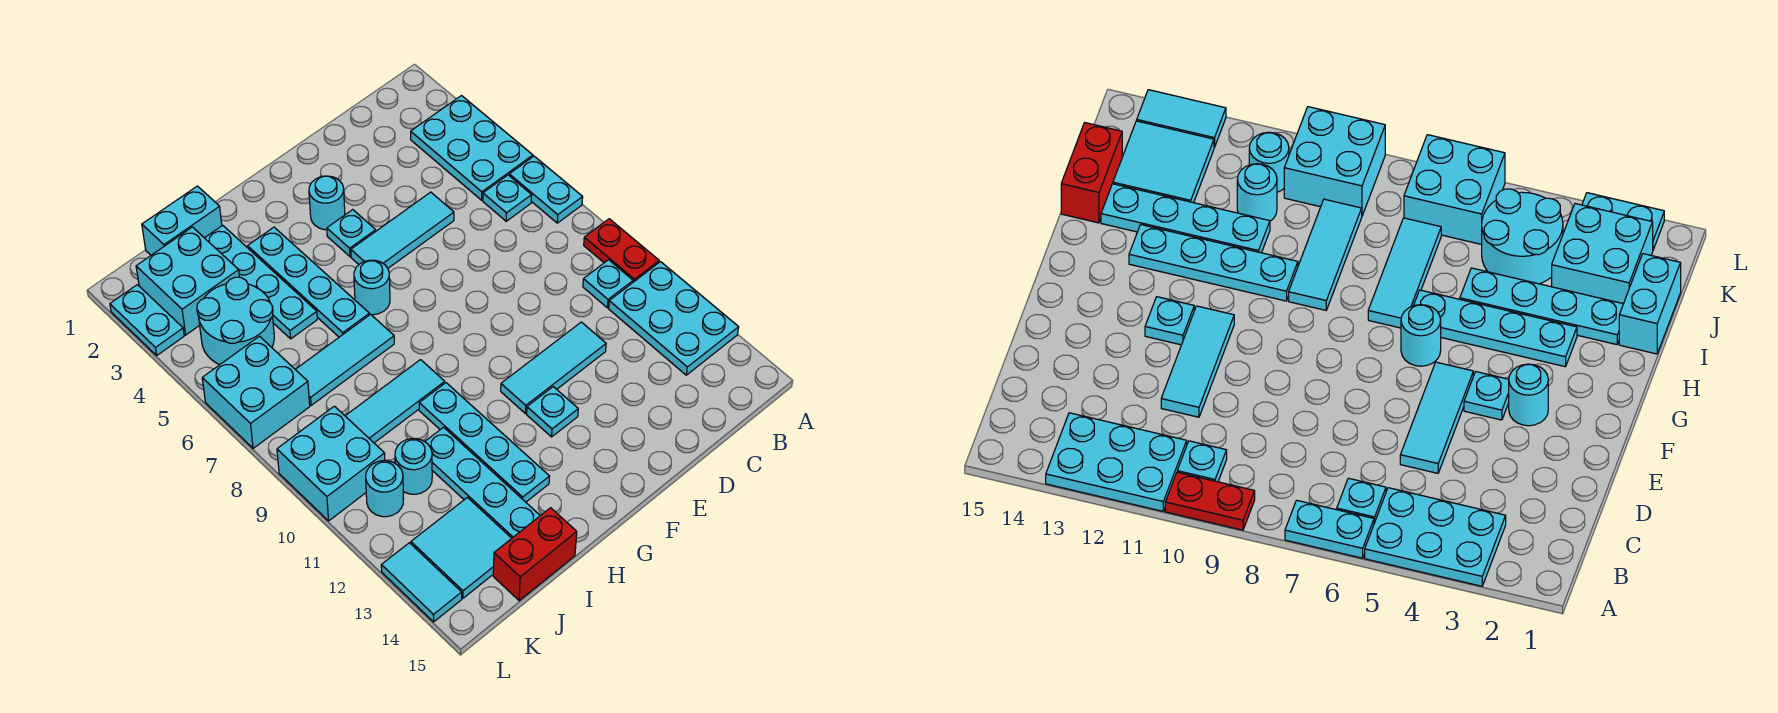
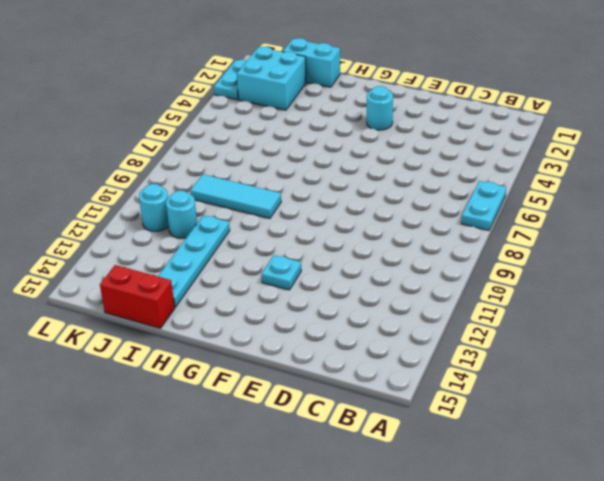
none -> cyan plate A3:B5 level 1
none -> red plate A9:A10 level 1
none -> cyan plate A11:B13 level 1

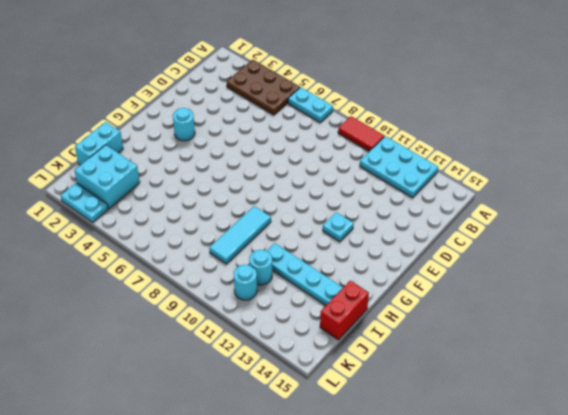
brown plate A3:B5 level 1 -> cyan plate A3:B5 level 1
red tile A9:A10 level 1 -> red plate A9:A10 level 1
none -> cyan plate B6 level 1
none -> cyan plate B10 level 1
none -> cyan tile D5:F5 level 1

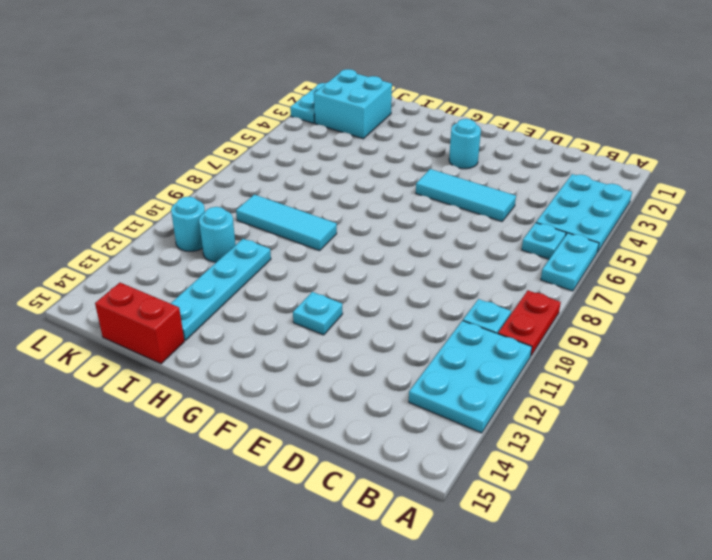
none -> cyan tile D11:F11 level 1
none -> cyan plate F4 level 1
none -> cyan round brick G6 level 1

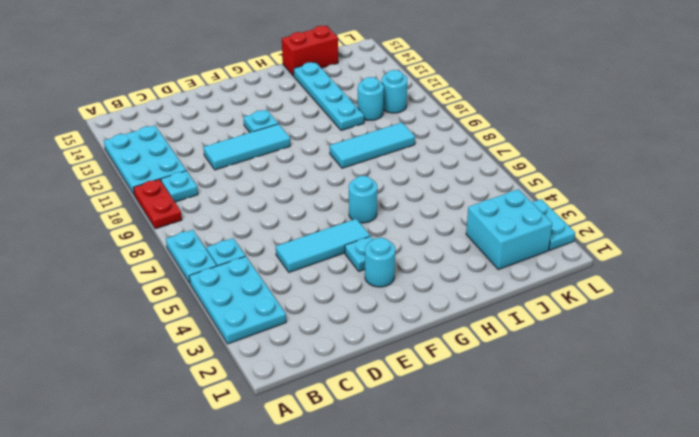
none -> cyan plate H3:H6 level 1
none -> cyan tile H7:J7 level 1
none -> cyan plate H10:H13 level 1

